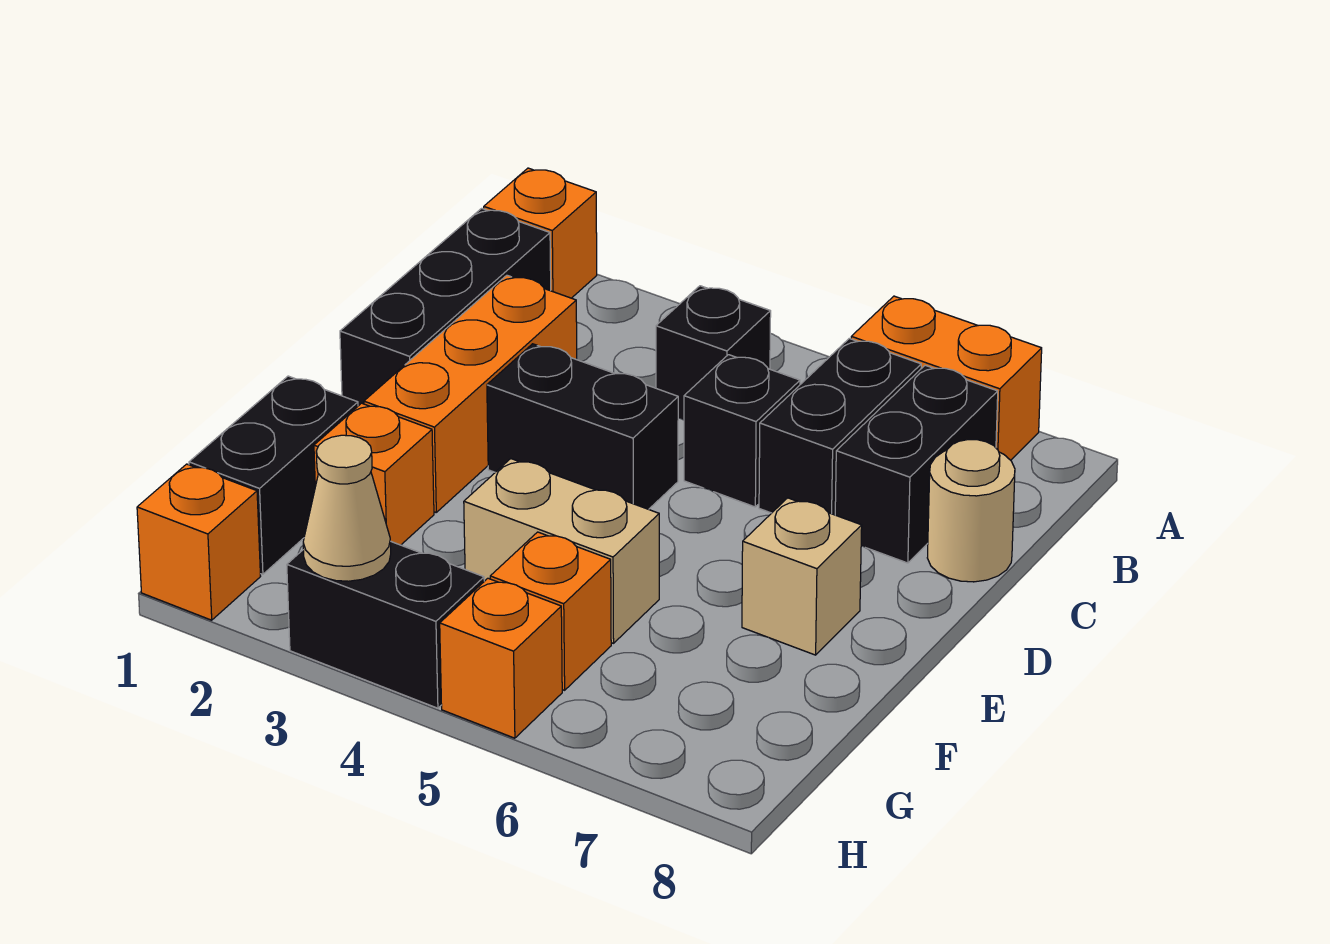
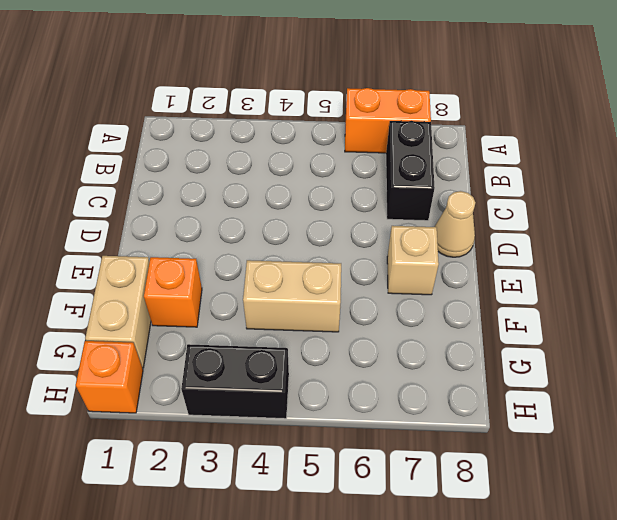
tan cone D8 level 1 -> tan cone H3 level 2
tan brick F1:G1 level 1 -> black brick F1:G1 level 1
none -> orange brick A1 level 1
none -> black brick B1:D1 level 1
none -> black brick B4 level 1

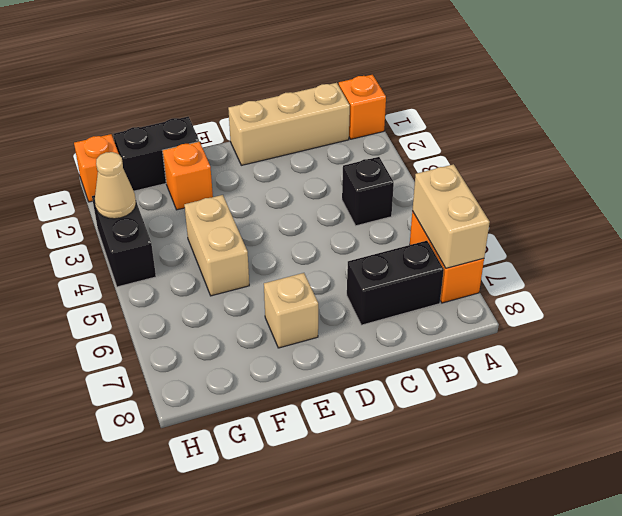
tan brick A6:A7 level 2 -> none
tan brick B1:D1 level 1 -> black brick B1:D1 level 1
none -> black brick B6:C6 level 1
none -> orange brick C2:E2 level 1
none -> black brick C5 level 1

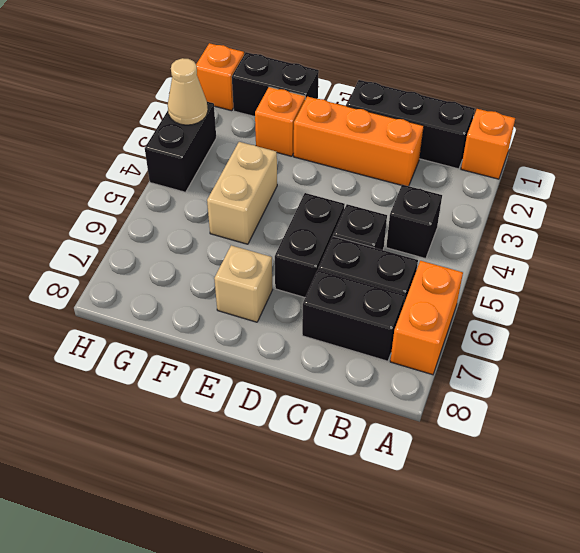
black brick D5:D6 level 1 -> black brick D3:D4 level 1
none -> tan round brick C8 level 1
none -> orange brick G5 level 1
none -> orange brick H5 level 1

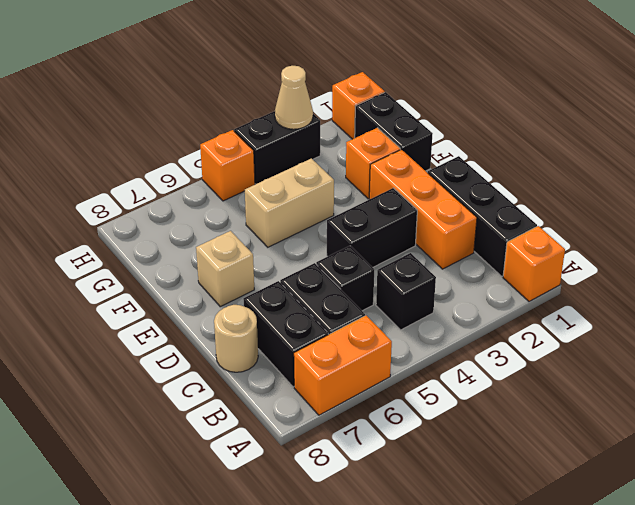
none -> orange brick G5 level 1

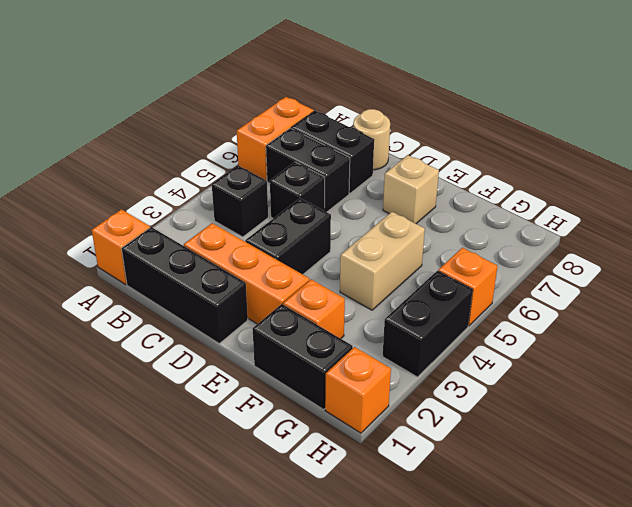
none -> orange brick G5 level 1
none -> tan cone H3 level 2

